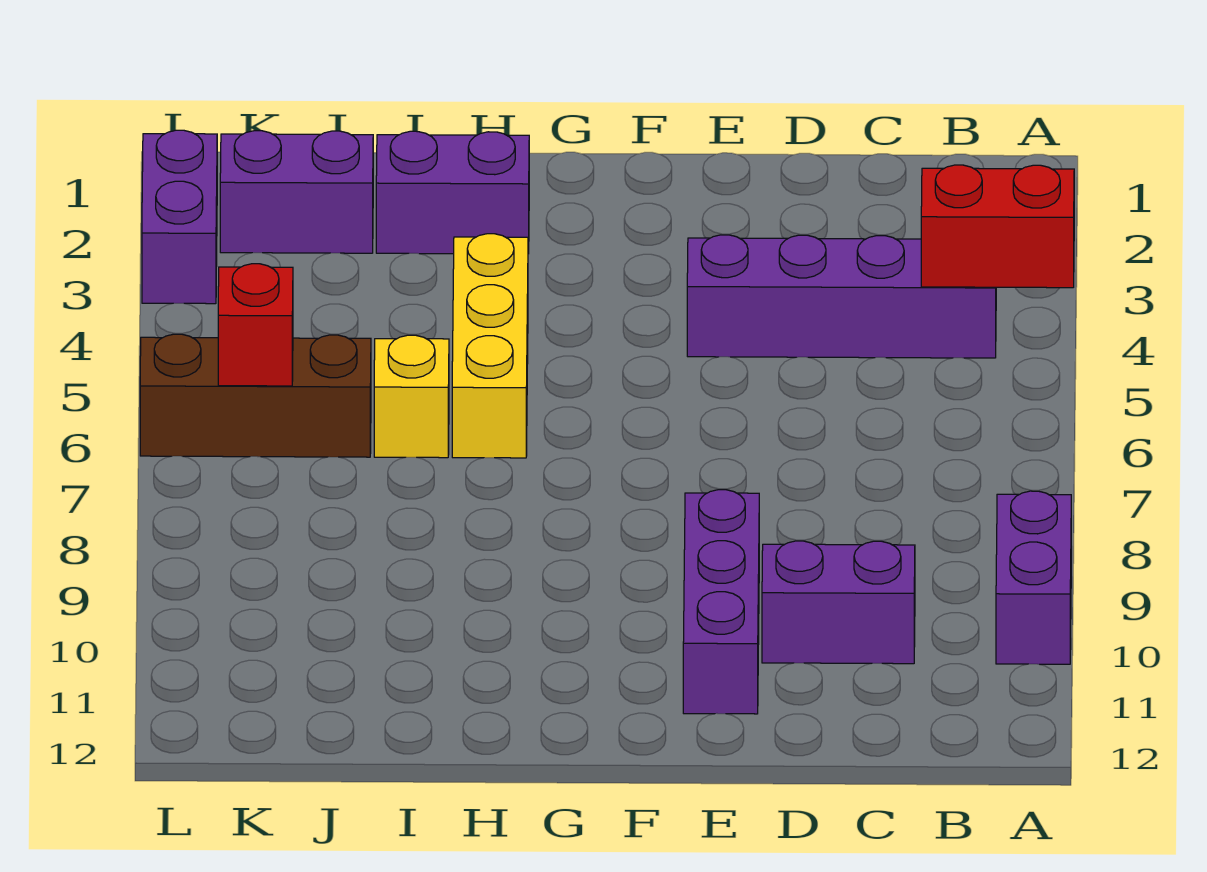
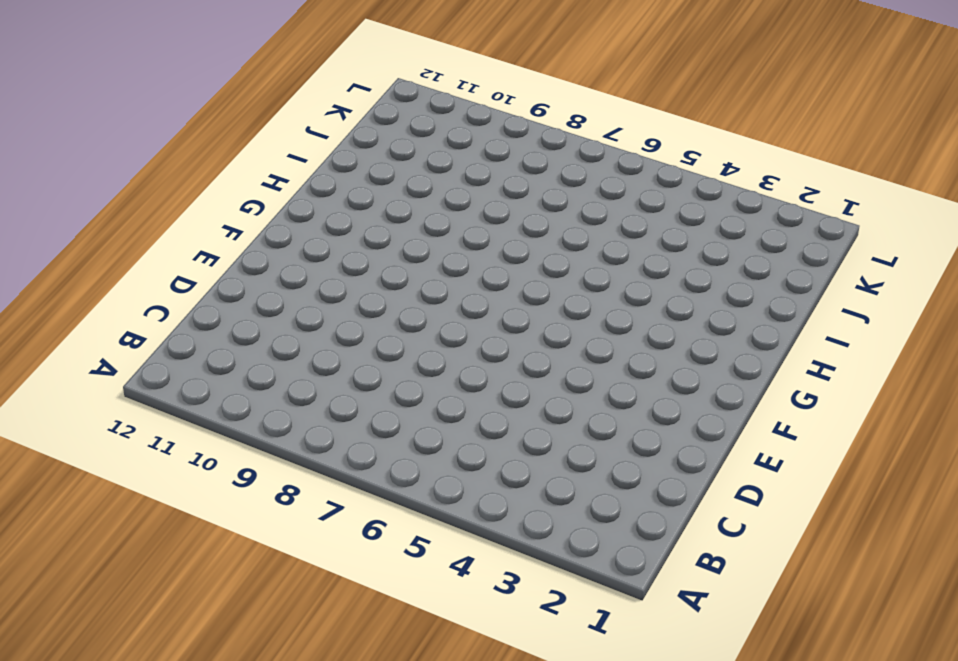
none -> purple brick A9:A10 level 1
none -> purple brick B4:E4 level 1
none -> purple brick C10:D10 level 1

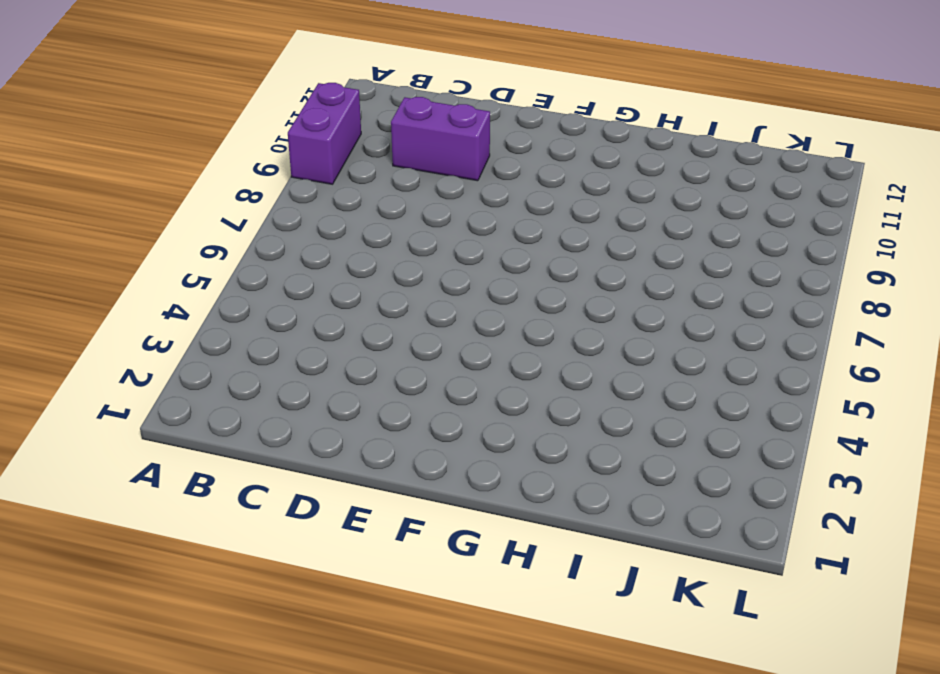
none -> purple brick B4:E4 level 1
none -> purple brick E9:E11 level 1
none -> purple brick H2:I2 level 1

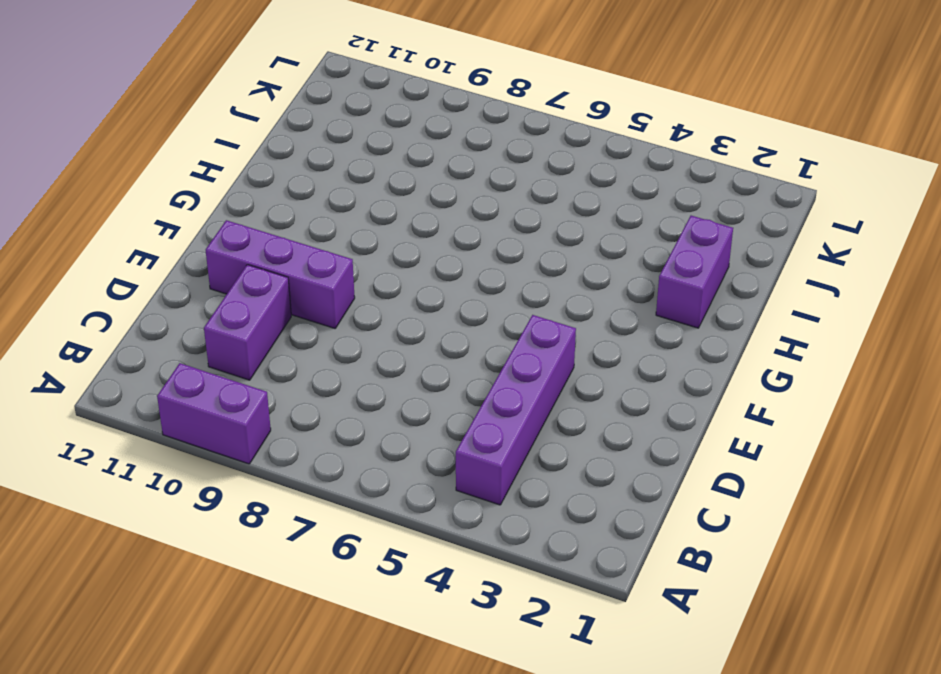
none -> yellow brick H4:H6 level 1
none -> yellow brick I6 level 1
none -> purple brick J2:K2 level 1

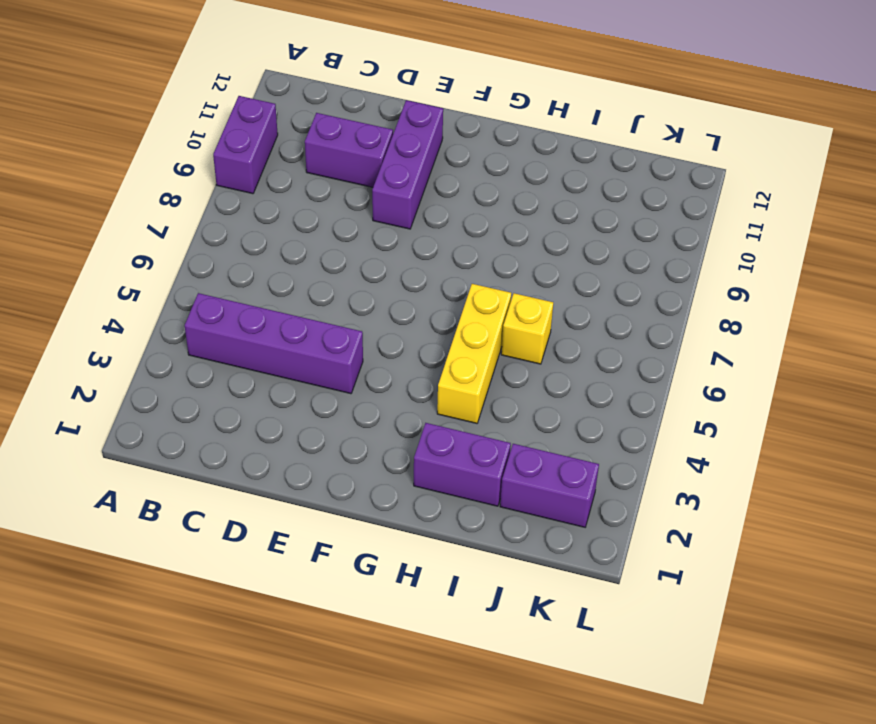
none -> brown brick J6:L6 level 1
none -> purple brick L2:L3 level 1
none -> red brick A4:B4 level 2

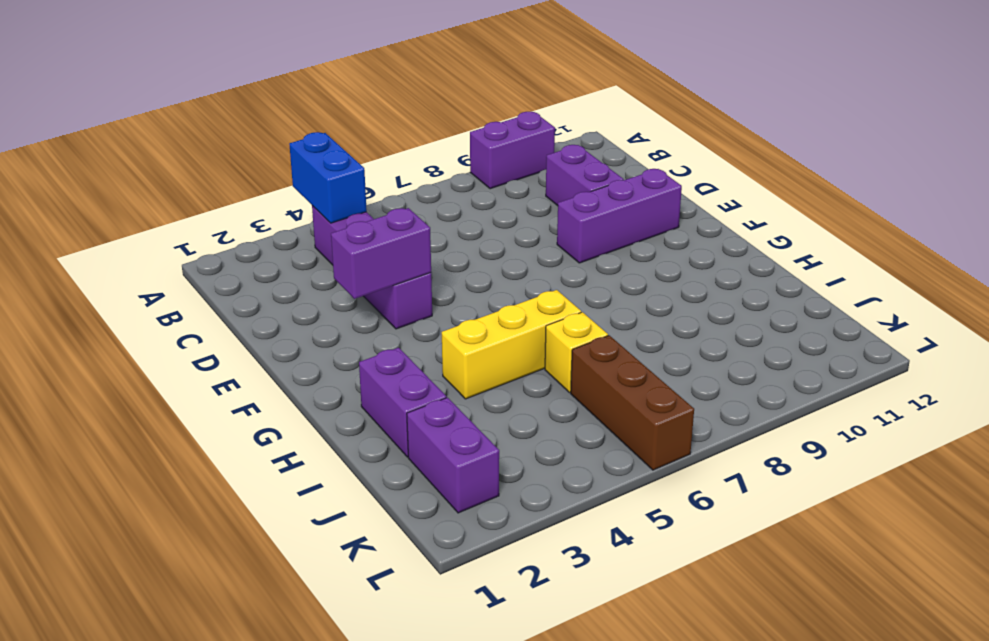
blue brick A4:B4 level 2 -> red brick A4:B4 level 2
purple brick E3:E4 level 2 -> purple brick L2:L3 level 1
none -> red brick K6 level 2

